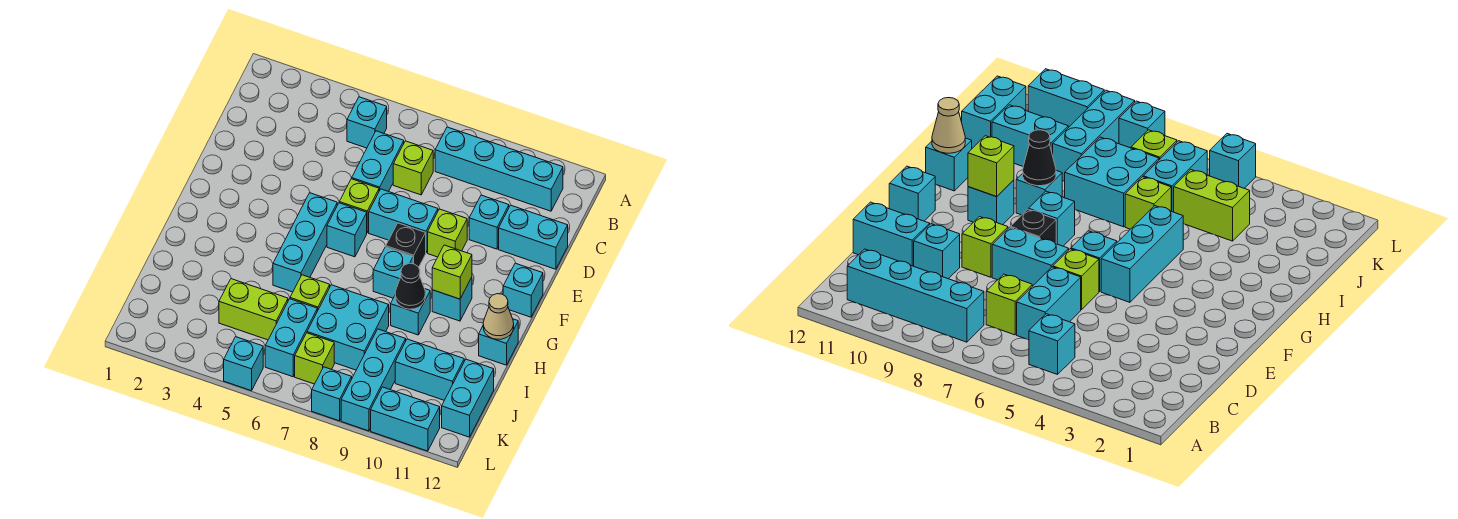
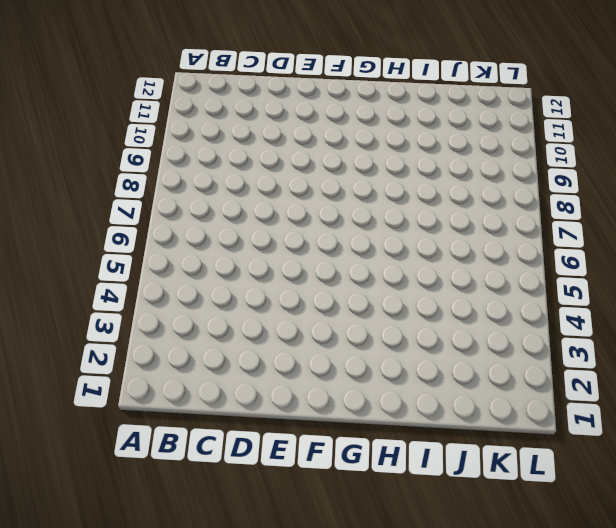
none -> cyan brick B5 level 1
none -> cyan brick B8:B11 level 1
none -> cyan brick C6:D6 level 1
none -> lime brick C7 level 1

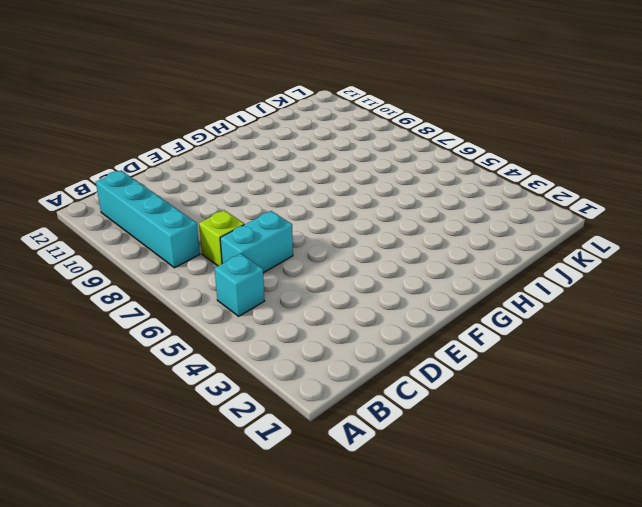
none -> cyan brick D10 level 1
none -> cyan brick D11:D12 level 1
none -> lime brick E6 level 1
none -> cyan brick E7:E8 level 1

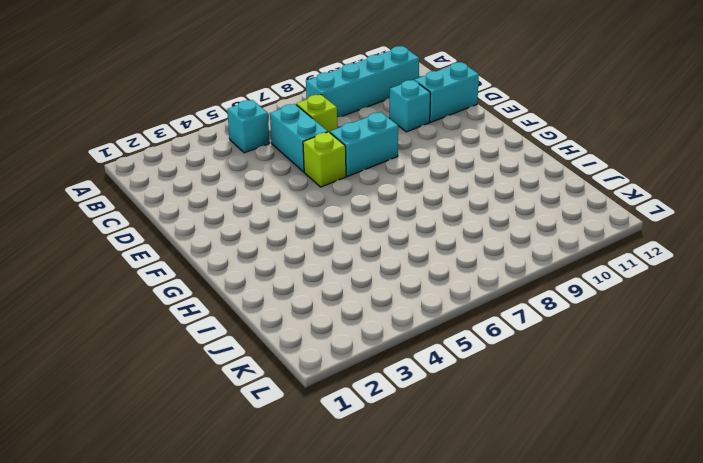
none -> lime brick E9 level 1
none -> cyan brick F5:H5 level 1
none -> cyan brick F6 level 1
none -> black brick F8 level 1

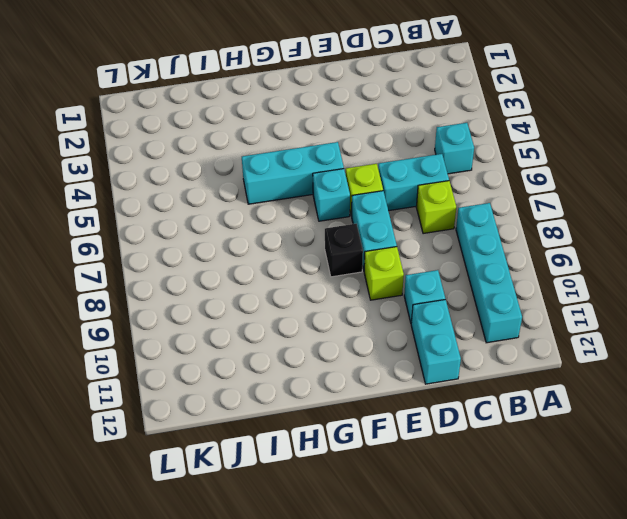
none -> cyan brick F12 level 1
none -> cyan brick G8 level 1
none -> cyan brick G10 level 1
none -> cyan brick H9 level 1

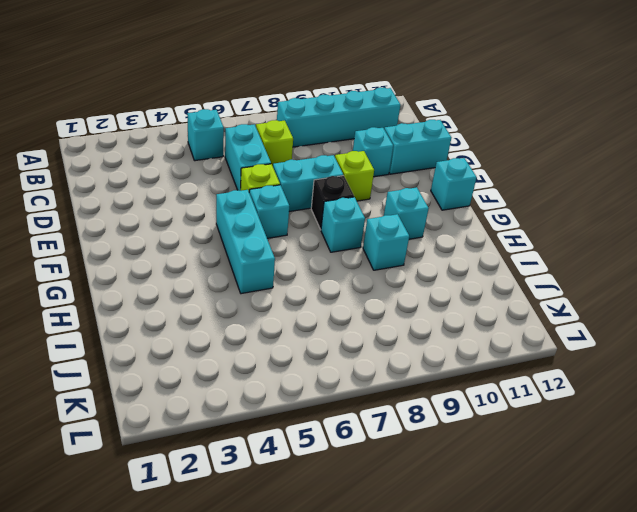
none -> cyan brick H12 level 1
none -> lime brick I6 level 1
none -> cyan brick I7:J8 level 1
none -> lime brick J4:J5 level 1

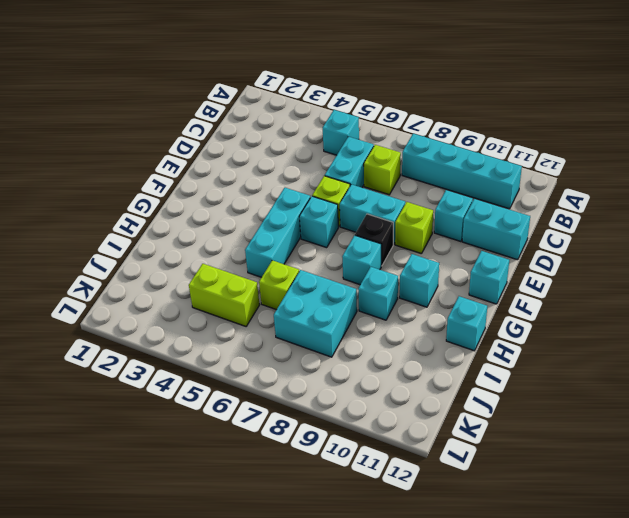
none -> cyan brick J6:K6 level 1
none -> cyan brick J9:L9 level 1
none -> cyan brick J10:J11 level 1
none -> cyan brick J12:K12 level 1

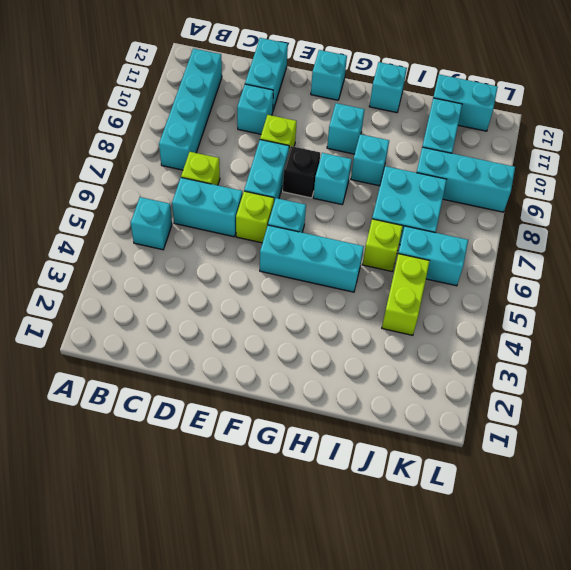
none -> lime brick K7 level 1
none -> cyan brick L5 level 1
none -> cyan brick L8 level 1
none -> cyan brick L10:L11 level 1

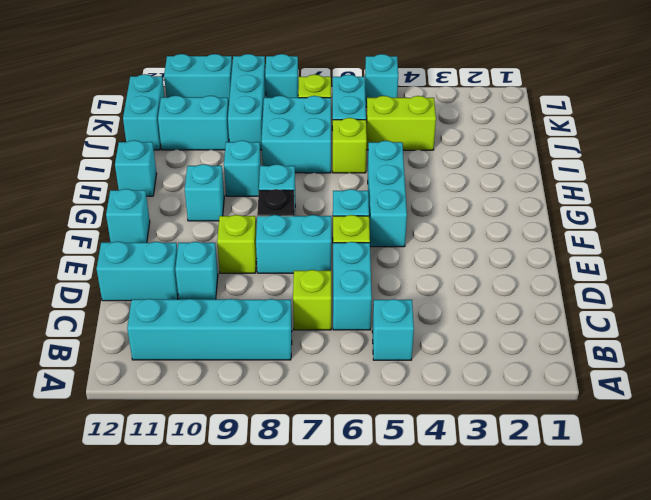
none -> lime brick G10 level 2
none -> black cone H9 level 2
none -> tan cone H12 level 2

